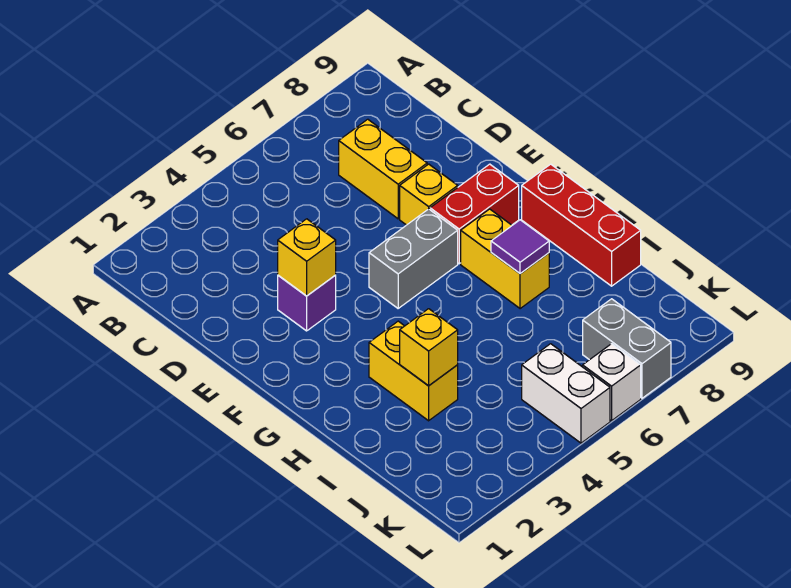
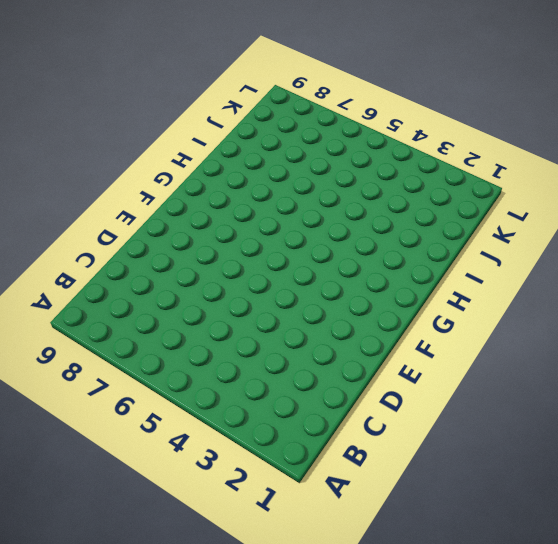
none -> yellow brick C7:D7 level 1
none -> purple brick E3 level 1
none -> yellow brick E7 level 1

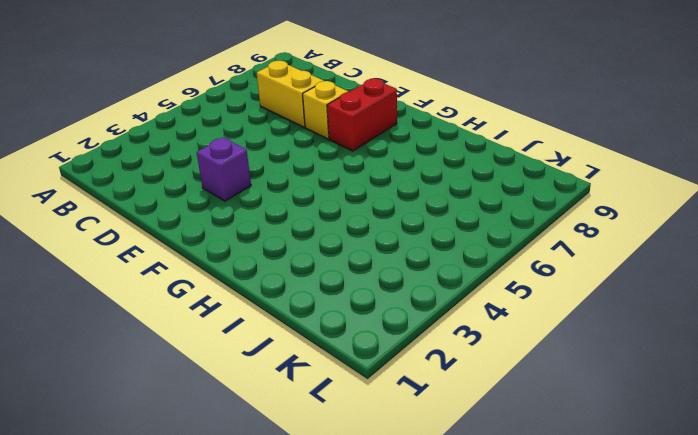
none -> grey brick F5:F6 level 1
none -> yellow brick G7:H7 level 1
none -> red brick G9:I9 level 1

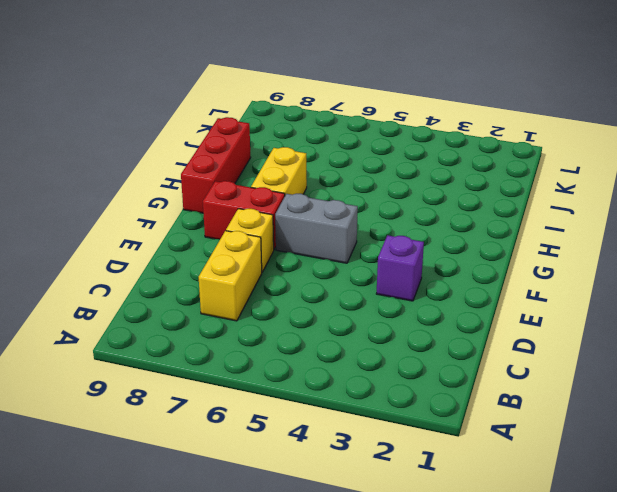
none -> yellow brick H3:I3 level 1
none -> white brick K5:L5 level 1
none -> grey brick K7:L7 level 1

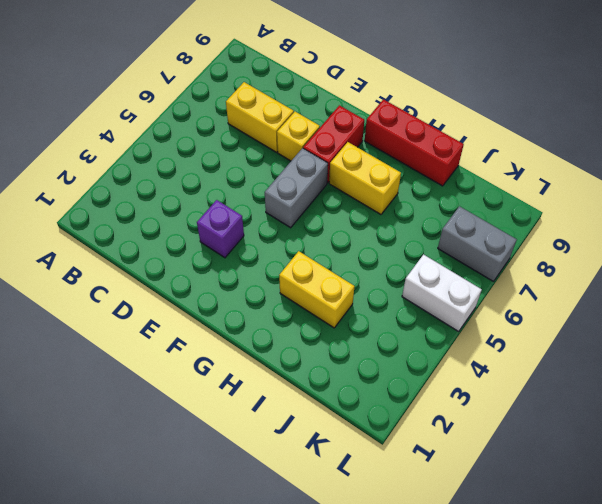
none -> white brick L6 level 1
none -> yellow brick E3 level 2
none -> purple tile H7 level 2

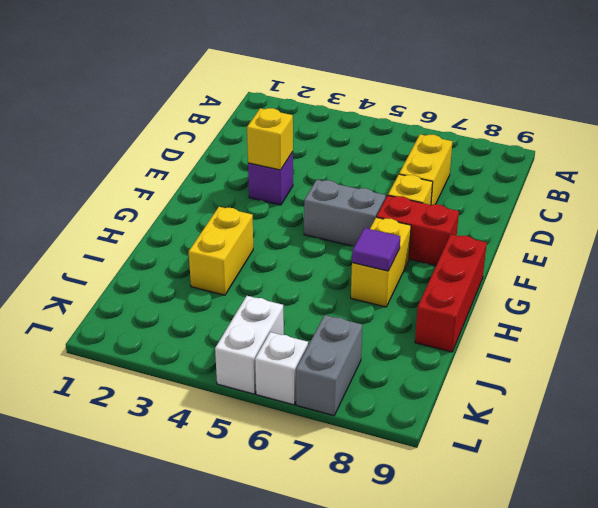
none -> yellow brick I3 level 2

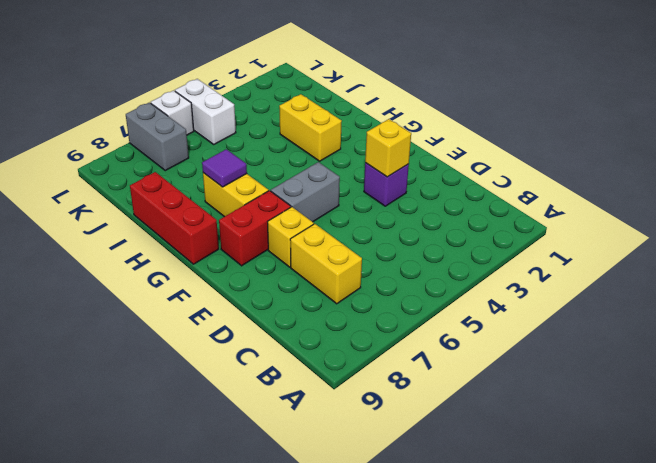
none -> yellow brick I3 level 2

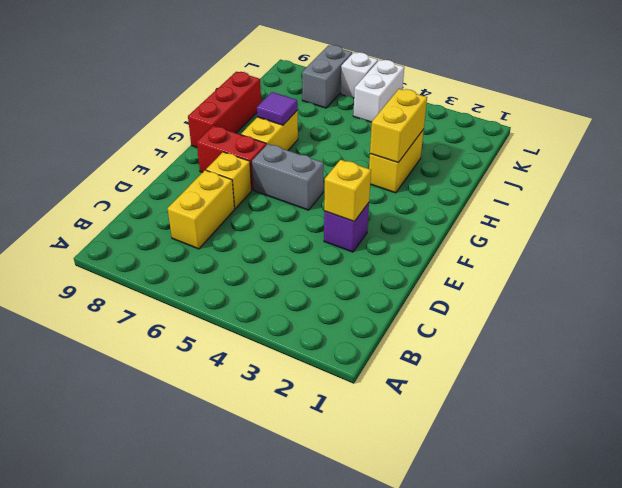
yellow brick H3:I3 level 2 -> yellow brick I3 level 2

